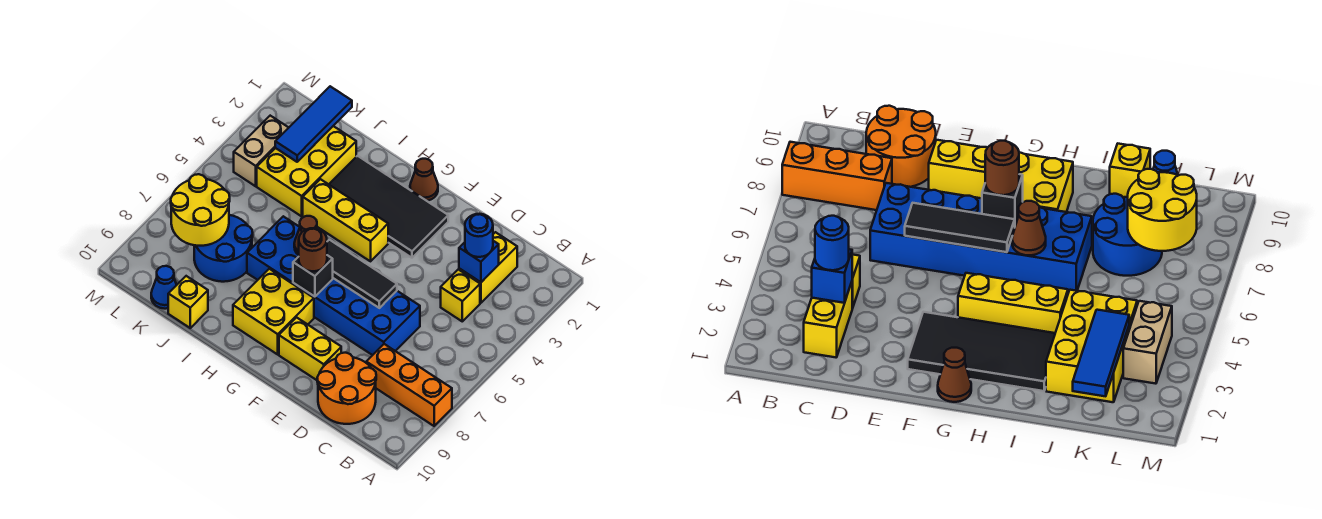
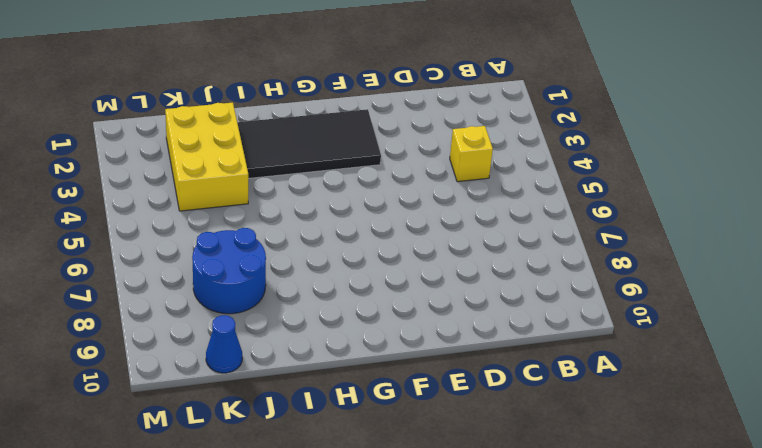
none -> orange brick A8:C8 level 1
none -> yellow brick C2:C3 level 1
none -> orange round brick C9:D10 level 1

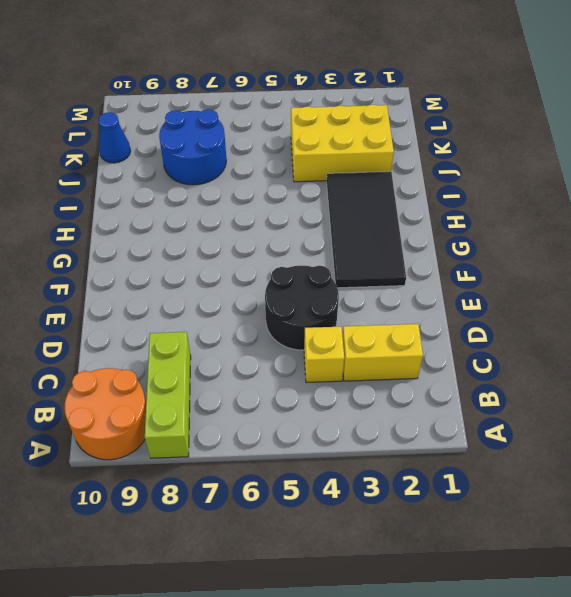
lime brick A8:C8 level 1 -> orange brick A8:C8 level 1
orange round brick A9:B10 level 1 -> orange round brick C9:D10 level 1
black round brick D4:E5 level 1 -> none
none -> blue brick D6:I7 level 1
none -> yellow brick E9:F9 level 1
none -> brown cone G1 level 1

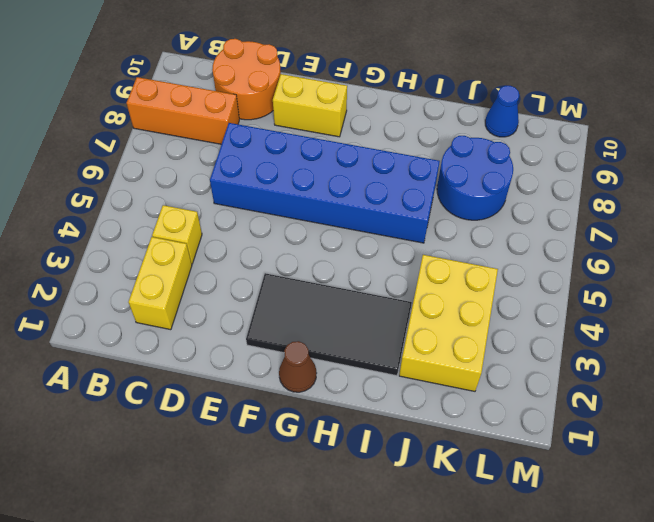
none -> yellow brick G4:I4 level 1
none -> yellow brick G8:H9 level 1
none -> yellow brick J10 level 1

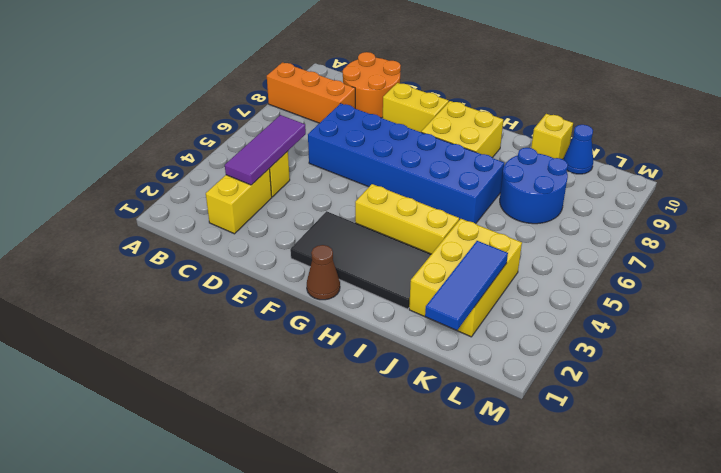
purple tile C3:C5 level 2 -> blue brick C3 level 2
none -> tan brick L3:L4 level 1
none -> black tile E6:G6 level 2
none -> black brick G7 level 2

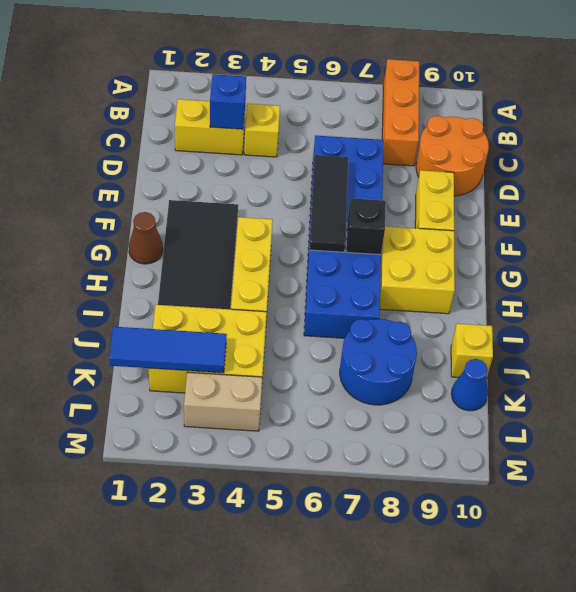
none -> brown cone H6 level 2
none -> yellow round brick K7:L8 level 2
none -> blue round brick C3 level 3

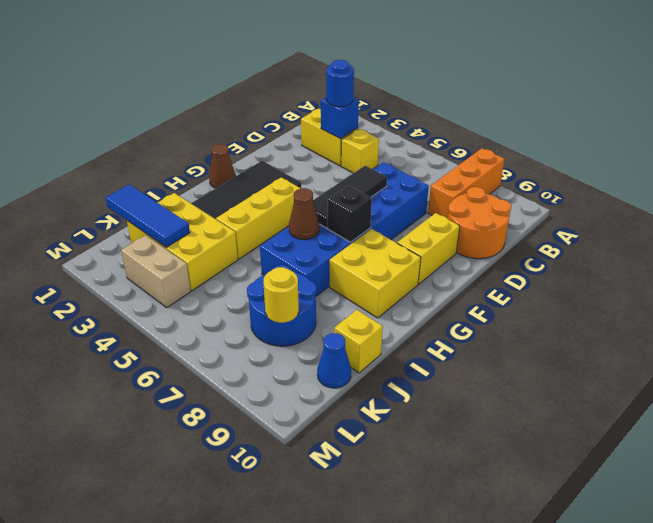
yellow round brick K8 level 2 -> yellow round brick K7:L8 level 2
none -> brown round brick G7 level 3

